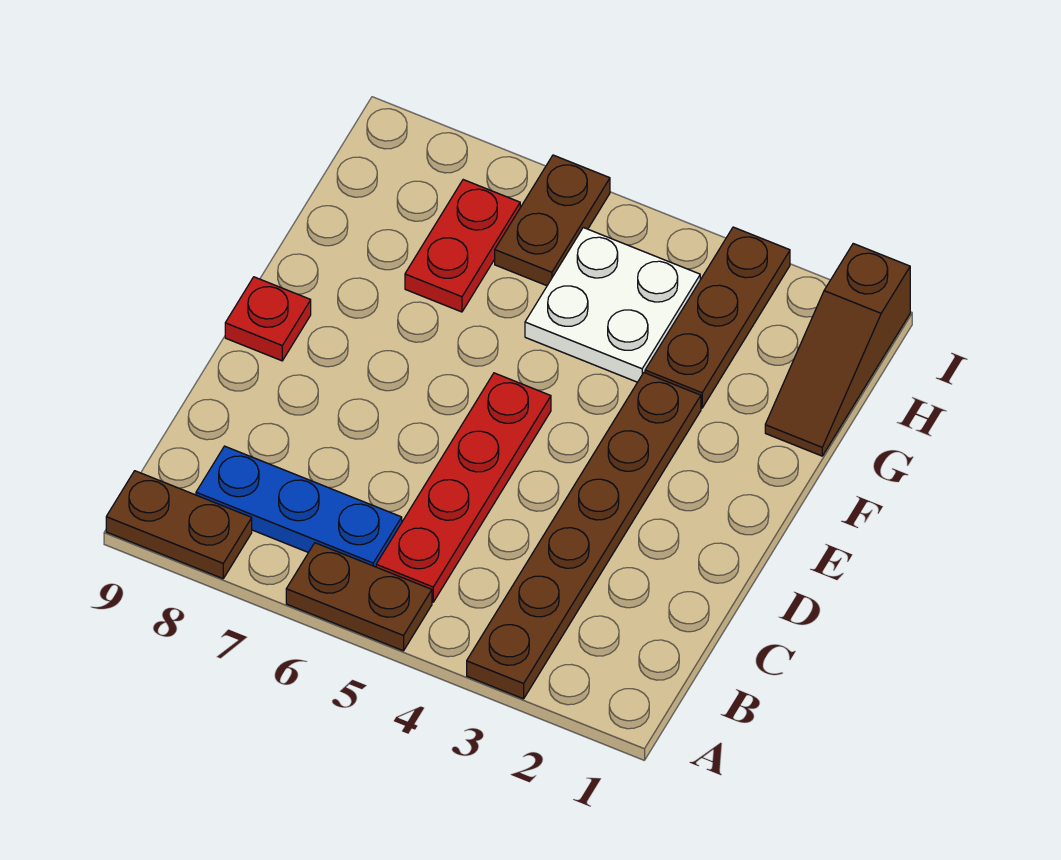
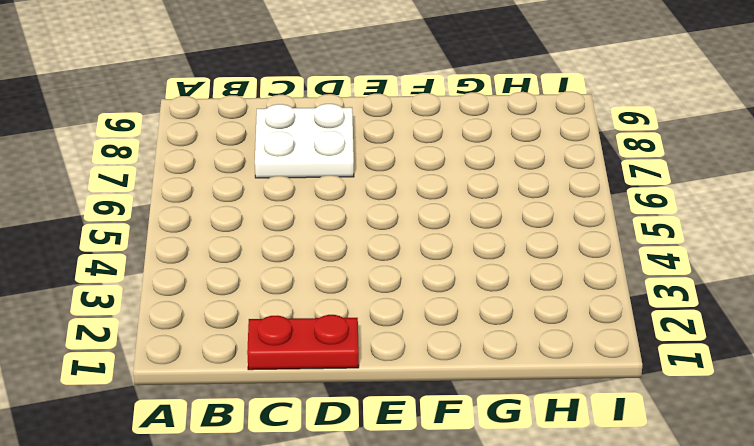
red plate C1:D1 level 1 -> red plate G7:H7 level 1
white plate C7:D8 level 1 -> white plate G4:H5 level 1
none -> brown plate A3:F3 level 1
none -> brown plate A5:A6 level 1

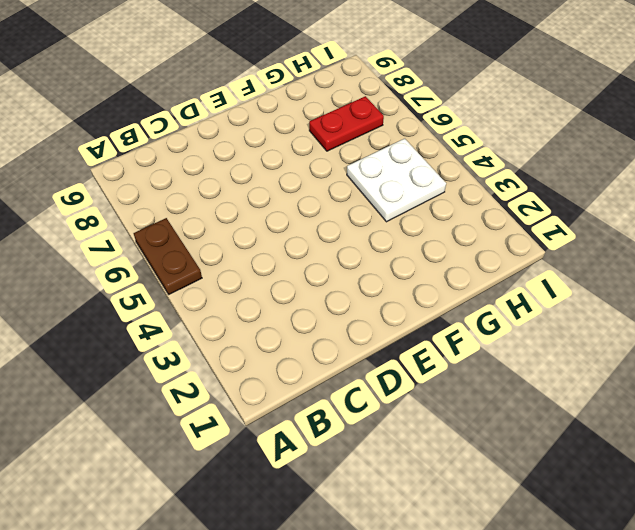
none -> brown plate A3:F3 level 1
none -> brown plate A8:A9 level 1

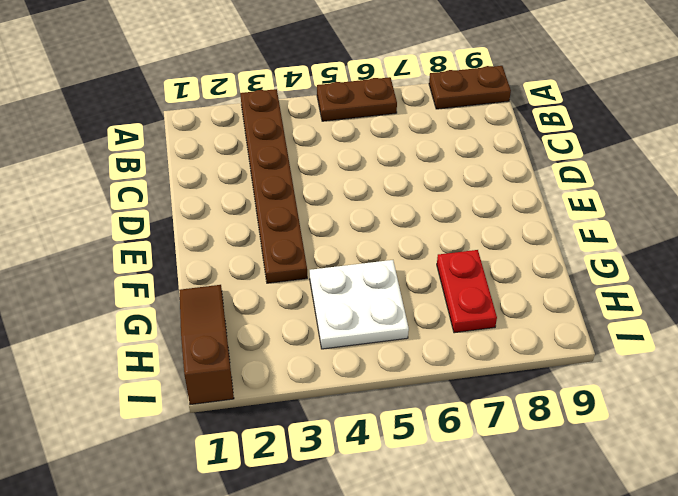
none -> red plate B5:E5 level 1
none -> blue plate B6:B8 level 1

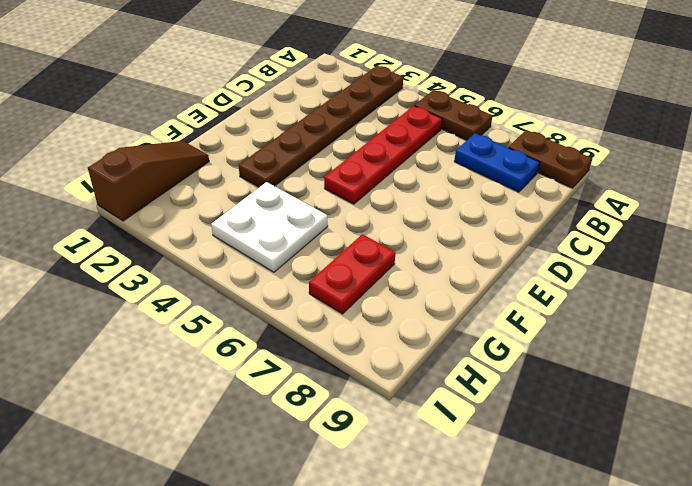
blue plate B7:B8 level 1 -> blue plate B6:B8 level 1
none -> red plate E9 level 1
none -> brown plate G3:I3 level 1

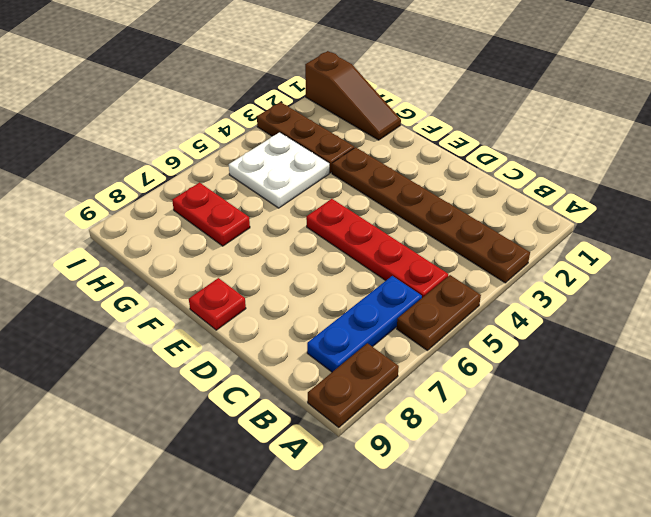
none -> brown plate H6:I6 level 1

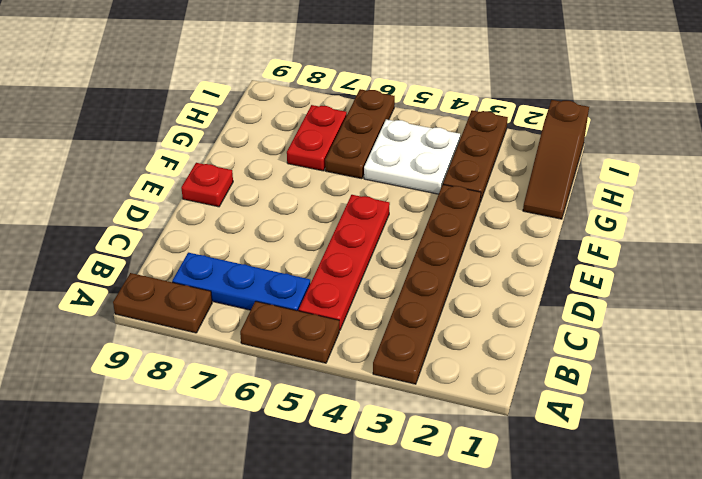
brown plate G6:I6 level 1 -> brown plate H6:I6 level 1

